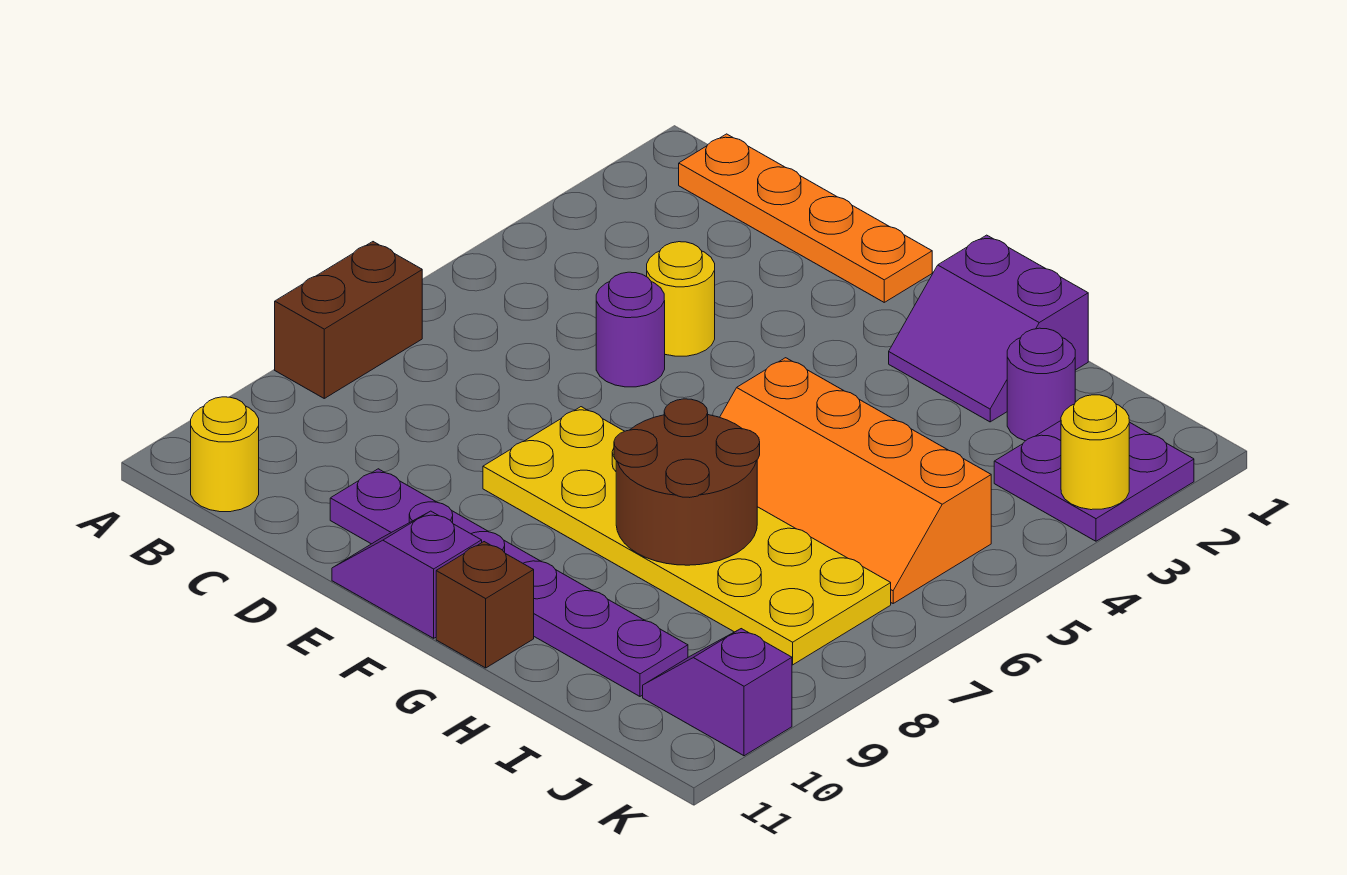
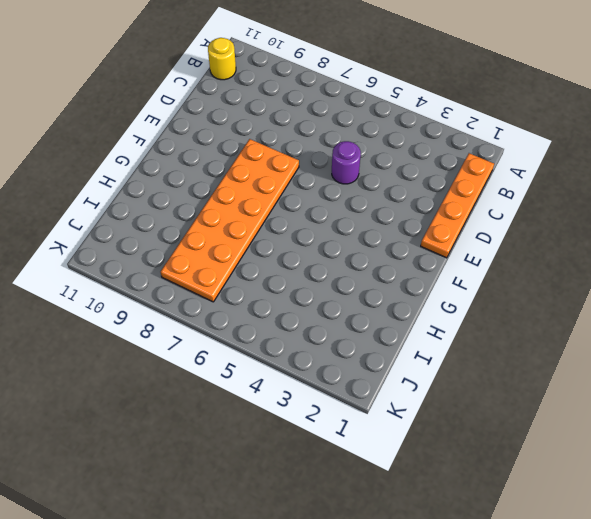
orange plate E7:J8 level 1 -> yellow plate E7:J8 level 1
none -> brown brick A7:A8 level 1
none -> yellow round brick D4 level 1
none -> purple plate D10:I10 level 1

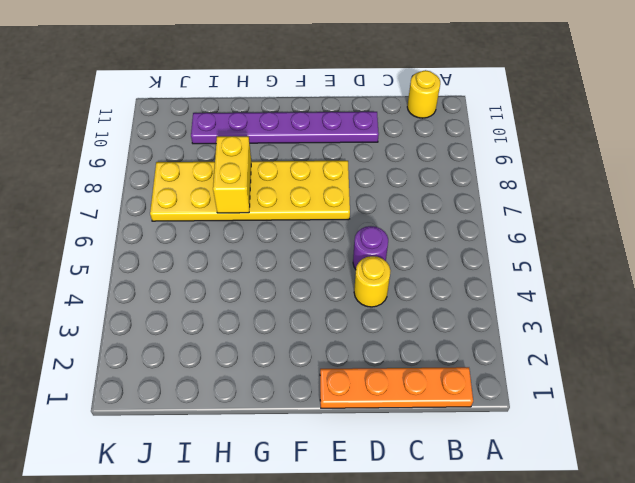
yellow brick H7:H8 level 2 -> brown round brick G7:H8 level 2
none -> brown brick A7:A8 level 1
none -> purple slope E11:F11 level 1 top F
none -> purple slope G1:H2 level 1 top 1

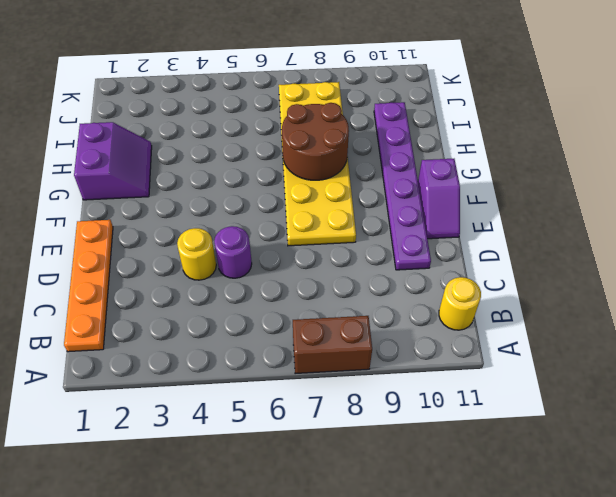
none -> orange slope G5:J6 level 1 top 5
none -> brown brick G11 level 1
none -> purple round brick I2 level 1

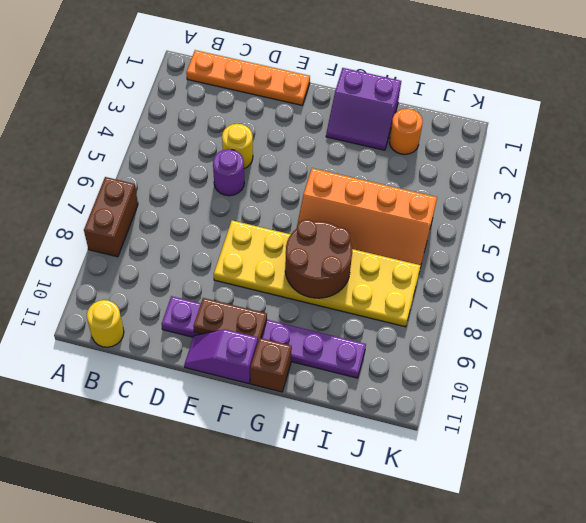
brown plate E10:F10 level 2 -> none
orange round brick I2 level 1 -> purple round brick I2 level 1
none -> purple plate J2:K3 level 1
none -> purple slope J10:K10 level 1 top K
none -> yellow round brick K3 level 2

